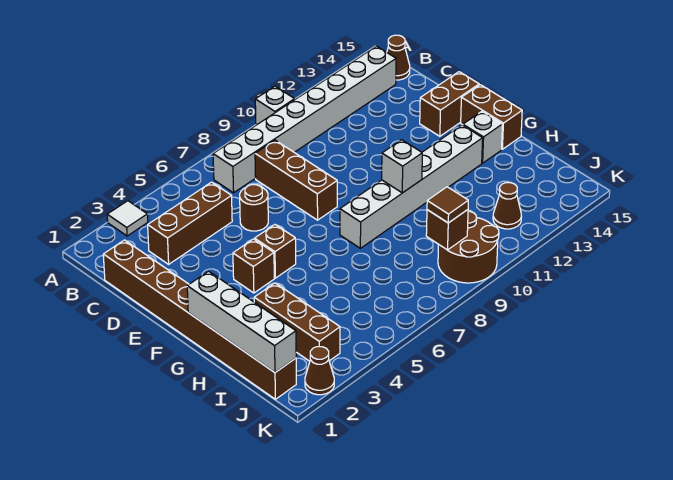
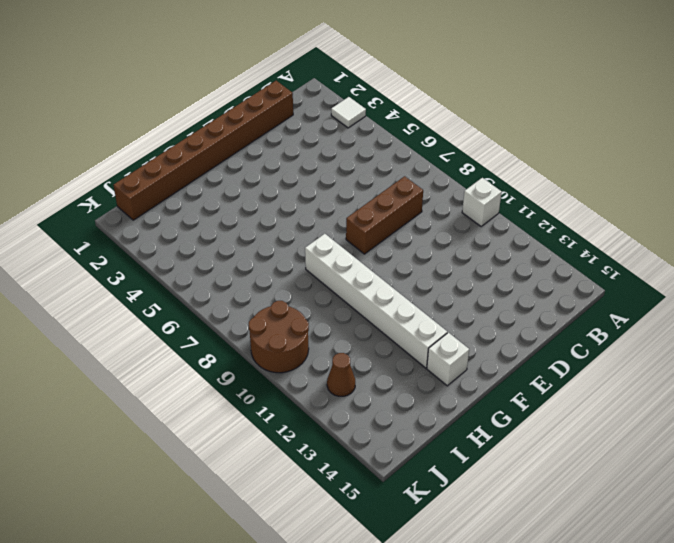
none -> white brick B7:B14 level 1
none -> brown cone B15 level 1
none -> brown brick C3:C5 level 1

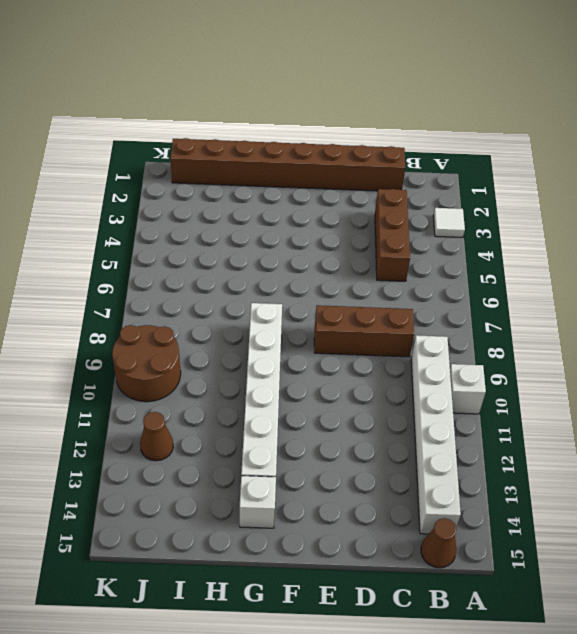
white brick B9:B14 level 1 -> white brick B7:B14 level 1
none -> brown round brick D6 level 1
none -> brown brick E14:E15 level 1
none -> brown brick F4 level 1

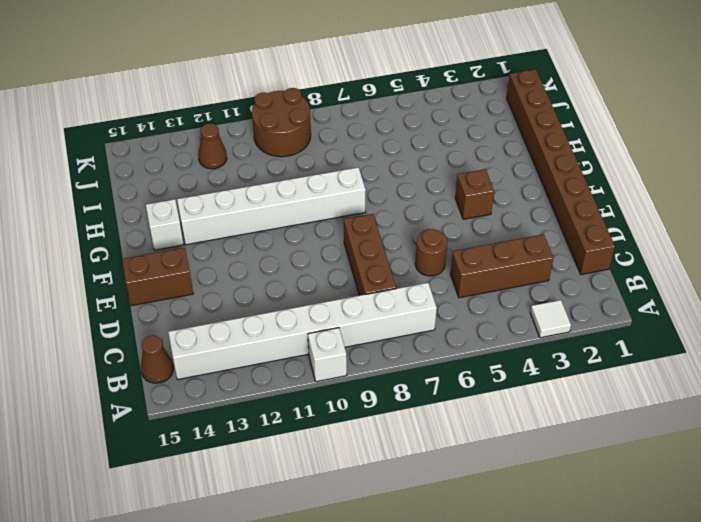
none -> brown brick F5 level 1
none -> brown brick F15:G15 level 1
none -> brown brick H3:J3 level 1

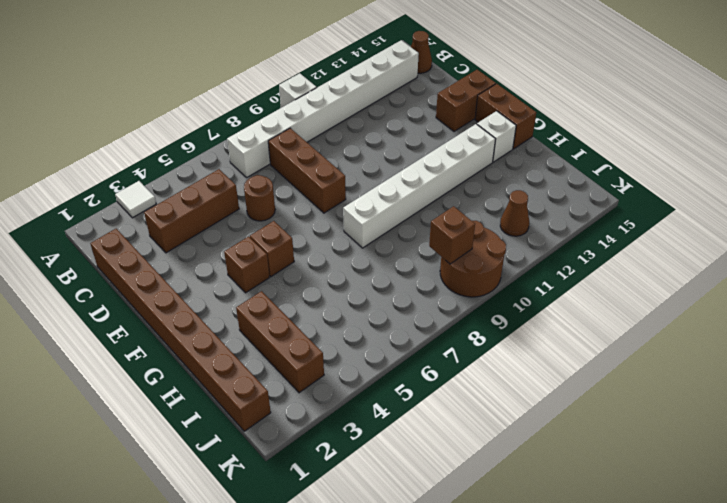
none -> brown cone K2 level 1
none -> white brick G1:J1 level 2
none -> white brick G10 level 2

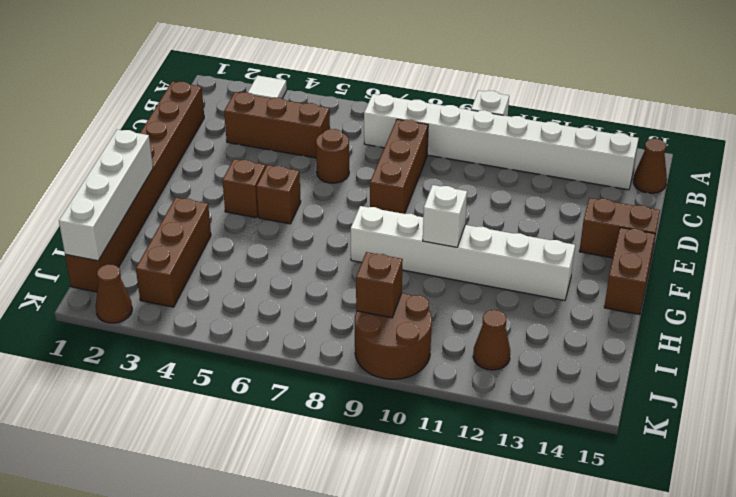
none -> white brick G14 level 1
none -> brown tile J9 level 3

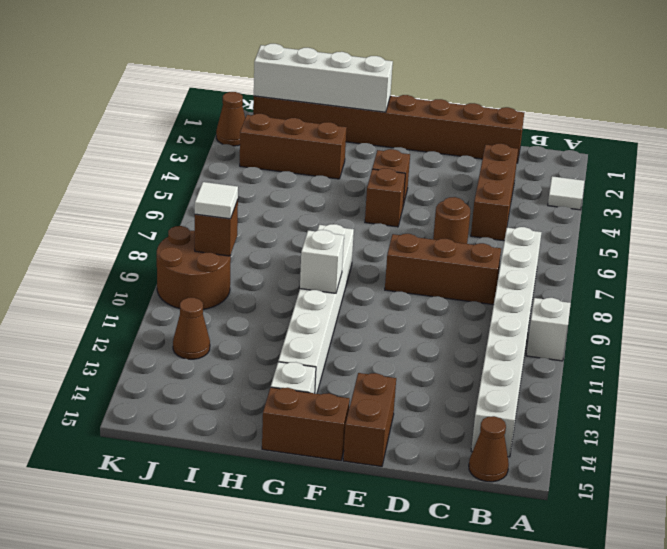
white tile J9 level 3 -> brown tile J9 level 3

